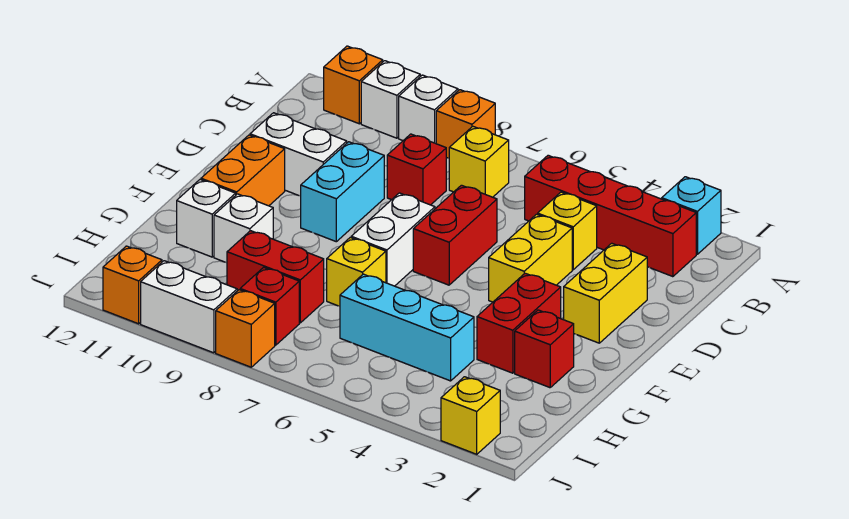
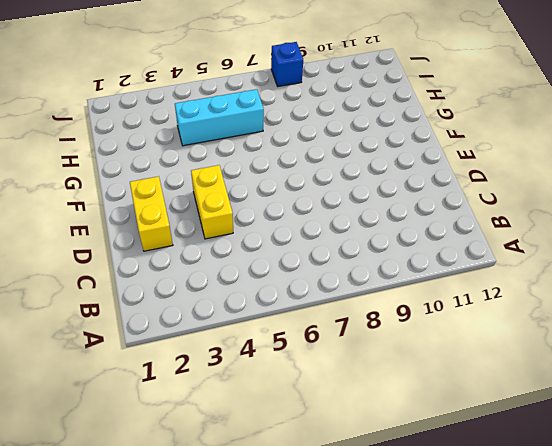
blue brick J8 level 1 -> orange brick J8 level 1
none -> cyan brick A2 level 1
none -> orange brick A8 level 1
none -> white brick A9 level 1

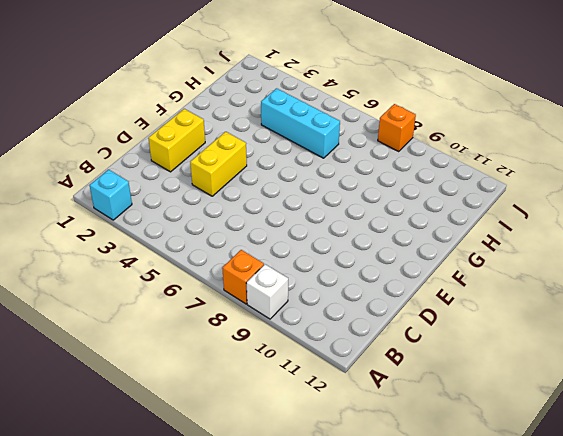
none -> white brick A10 level 1
none -> orange brick A11 level 1
none -> red brick B2:B5 level 1

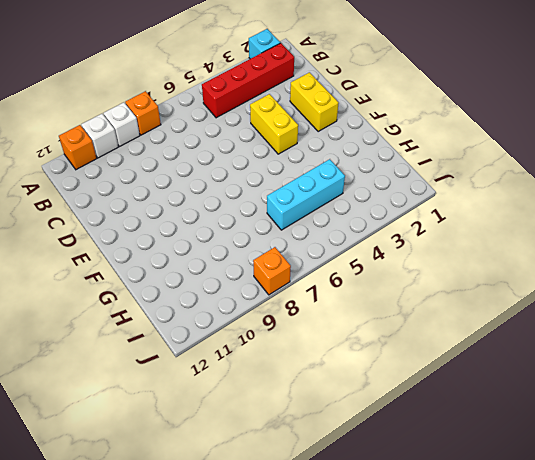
none -> yellow brick B7 level 1
none -> yellow brick C4 level 1
none -> red brick C8 level 1

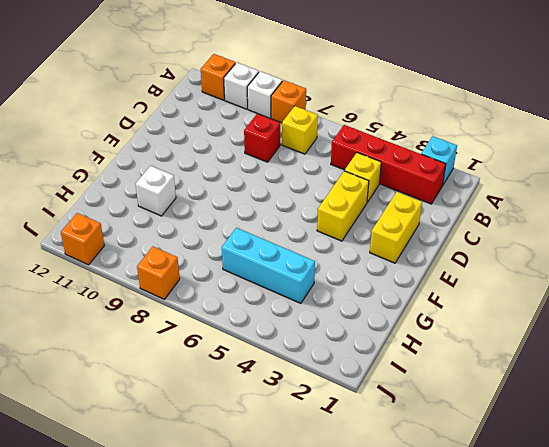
none -> red brick D6:E6 level 1
none -> cyan brick D9:E9 level 1
none -> white brick D10:D11 level 1

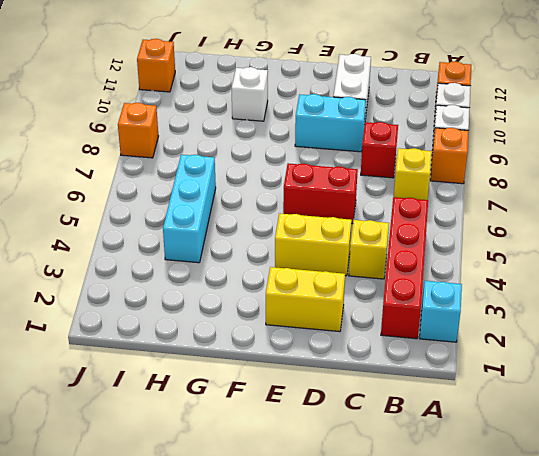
none -> white brick E7:F7 level 1
none -> orange brick E11:F11 level 1
none -> red brick F3:G3 level 1

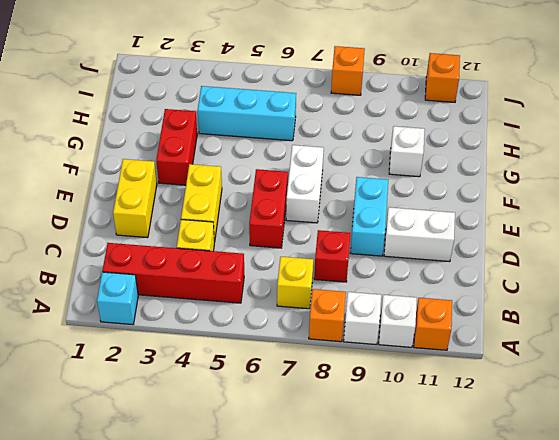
none -> orange brick E11:F11 level 1
none -> red brick G2 level 1
none -> yellow brick G7 level 1

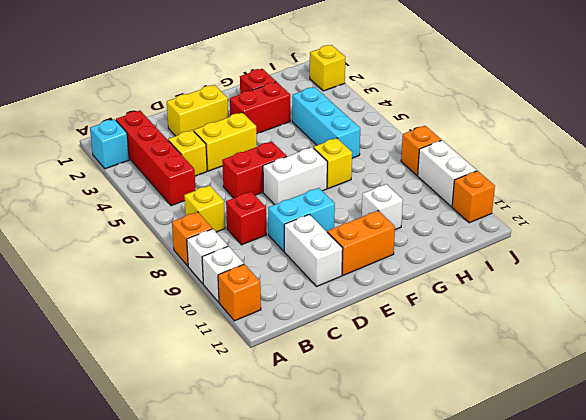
none -> white brick G11 level 1
none -> red brick H8:H9 level 1
none -> red brick I8 level 1

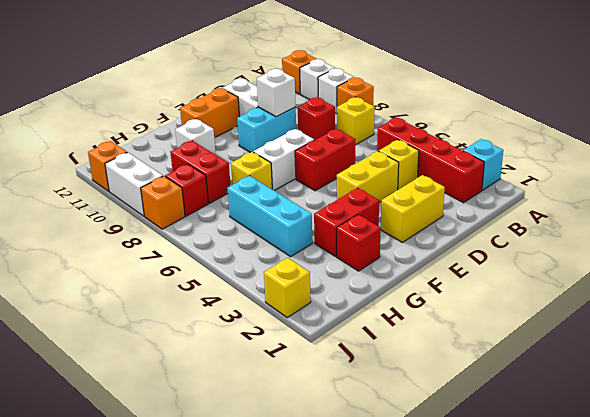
white brick D9 level 2 -> white brick G11 level 1

